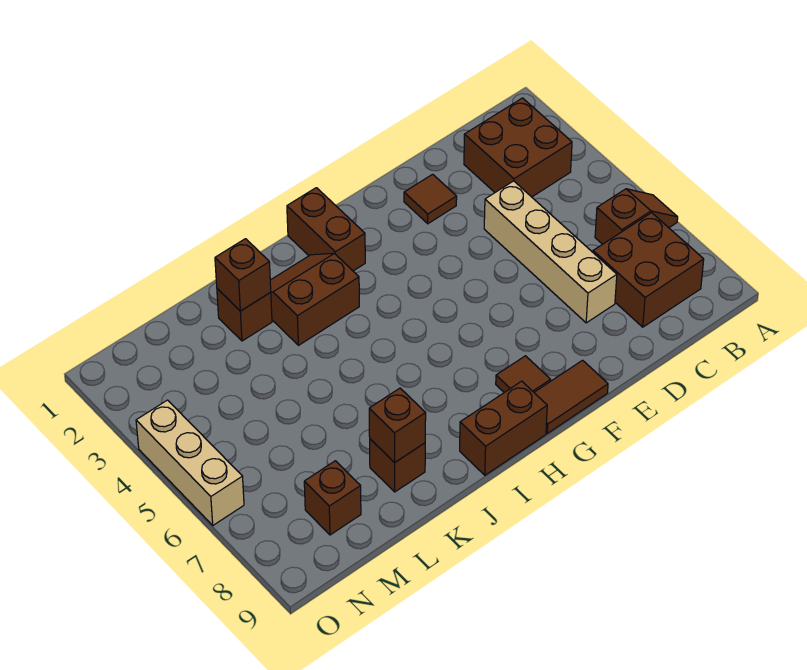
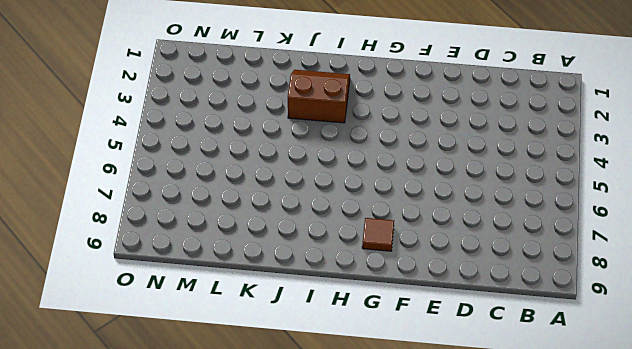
none -> brown slope A6:B6 level 1 top B
none -> brown brick B2:C3 level 1
none -> brown brick B7:C8 level 1

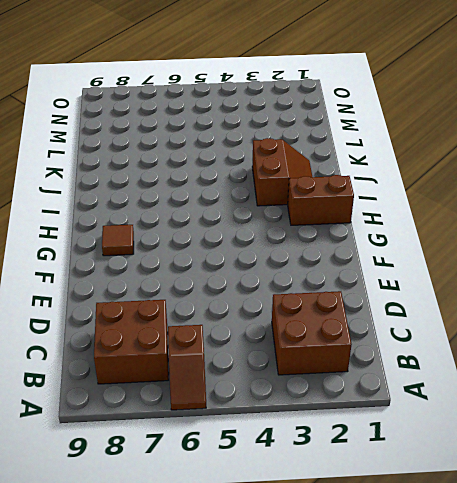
none -> tan brick D4:D7 level 1
none -> brown tile E2 level 1
none -> brown tile F9:G9 level 1

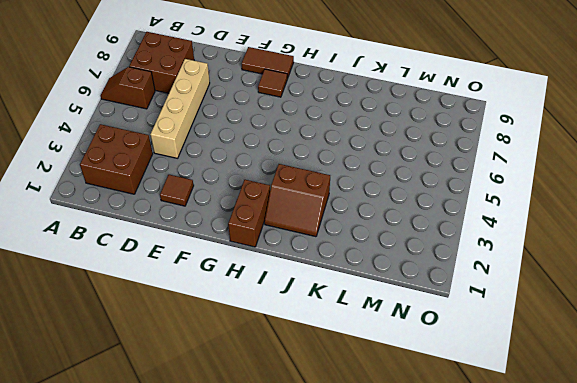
none -> brown brick H9:I9 level 1
none -> brown brick K2 level 1
none -> brown brick K8 level 1

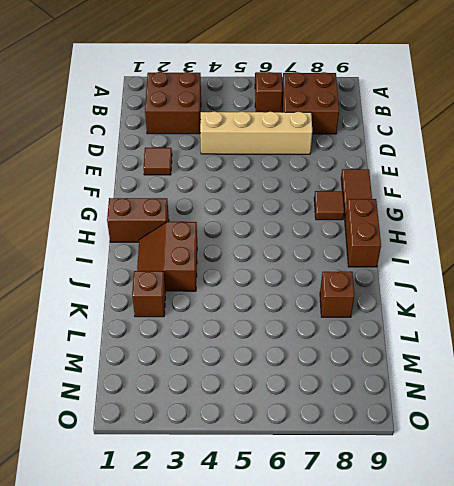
none -> brown brick M8 level 1
none -> tan brick O4:O6 level 1
none -> brown brick K2 level 2

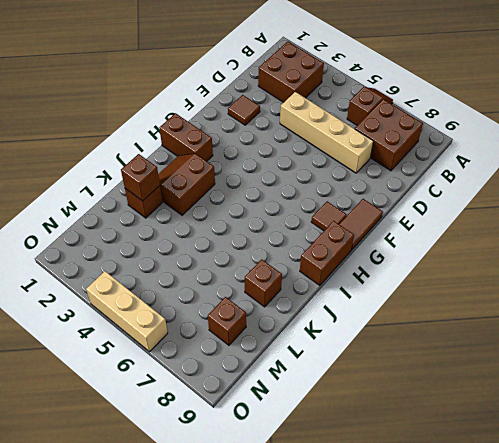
none -> brown brick K8 level 2

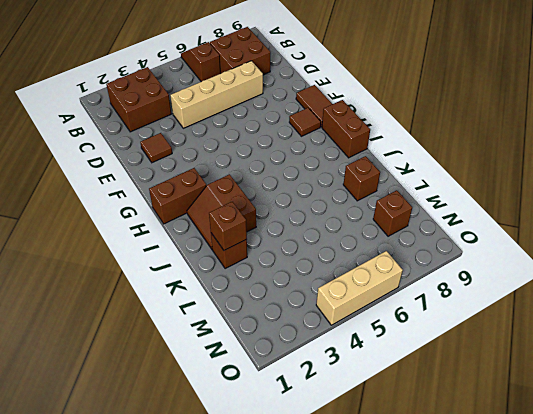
none -> brown brick K8 level 2

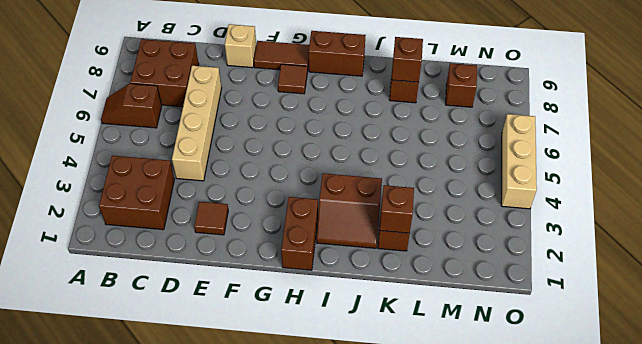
tan brick E9 level 1 -> none

